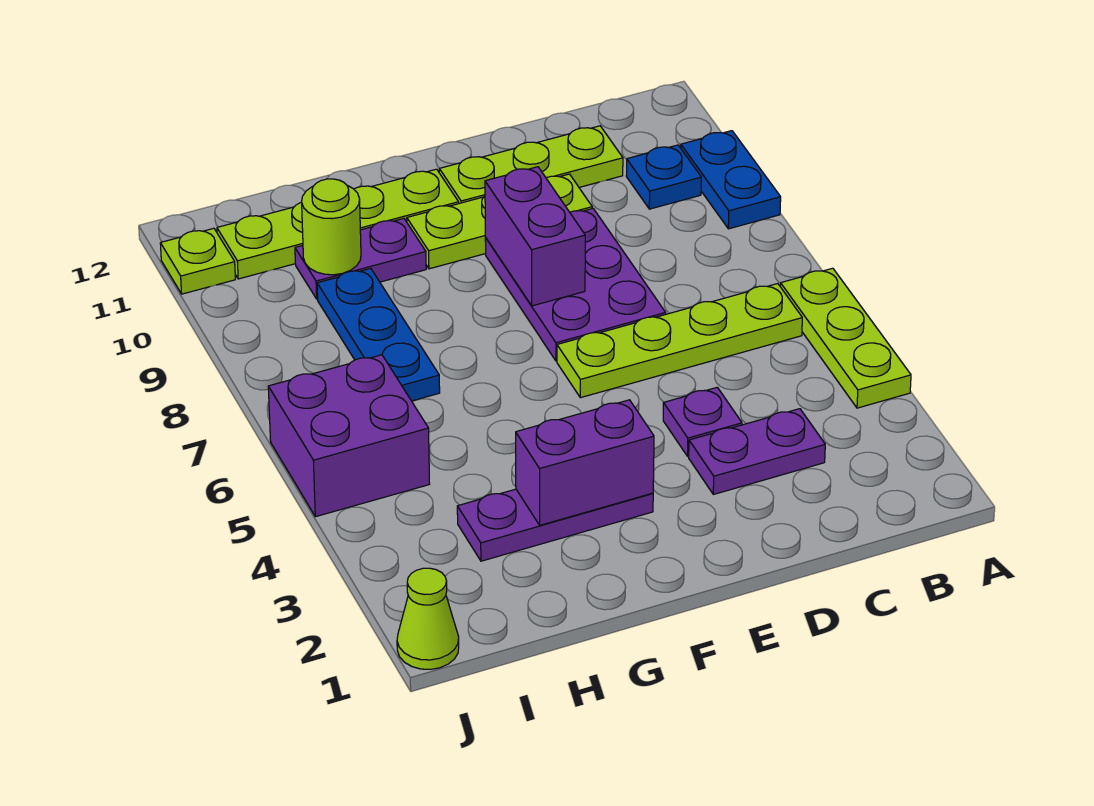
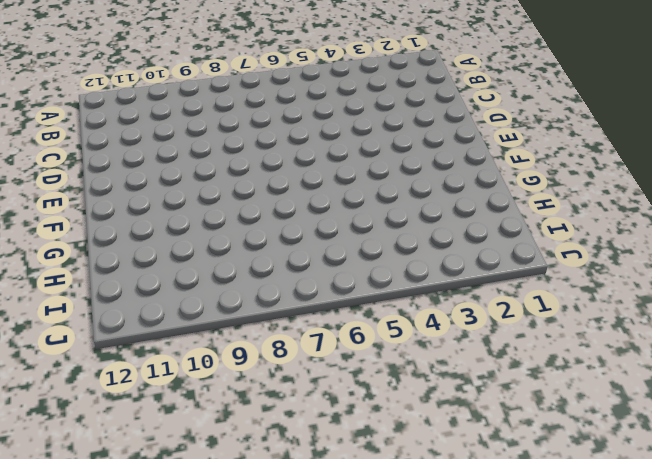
none -> lime plate A4:A6 level 1
none -> blue plate A9:A10 level 1
none -> lime plate B6:E6 level 1

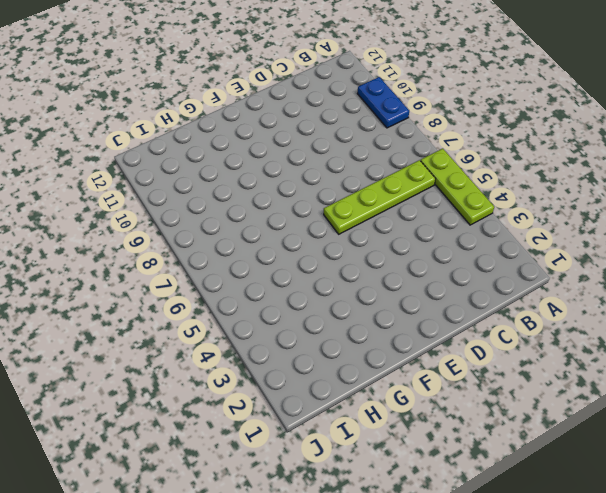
none -> blue plate B10 level 1
none -> purple plate C3:D3 level 1
none -> lime plate C11:E11 level 1

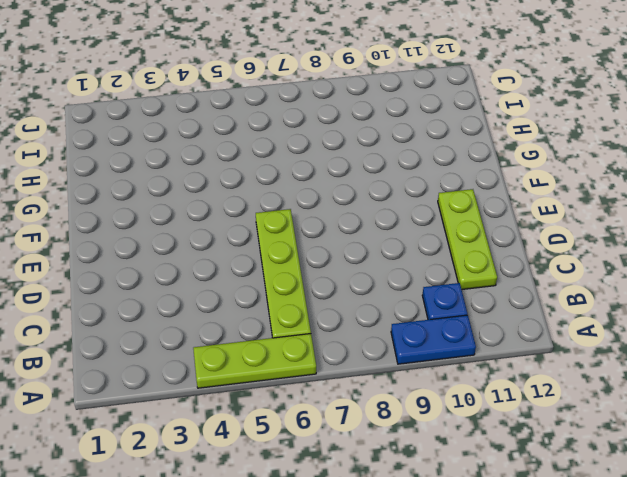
none -> purple plate C3:D3 level 1
none -> purple plate D4 level 1
none -> purple plate D7:E9 level 1

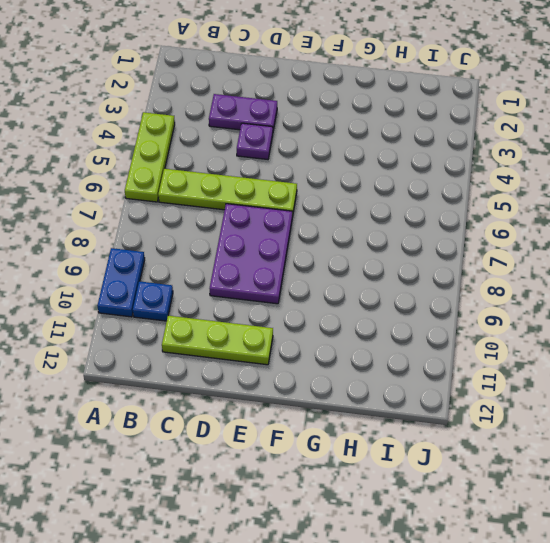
none -> lime plate D10:F10 level 1
none -> purple plate F3:H3 level 1
none -> lime plate F11:I11 level 1

